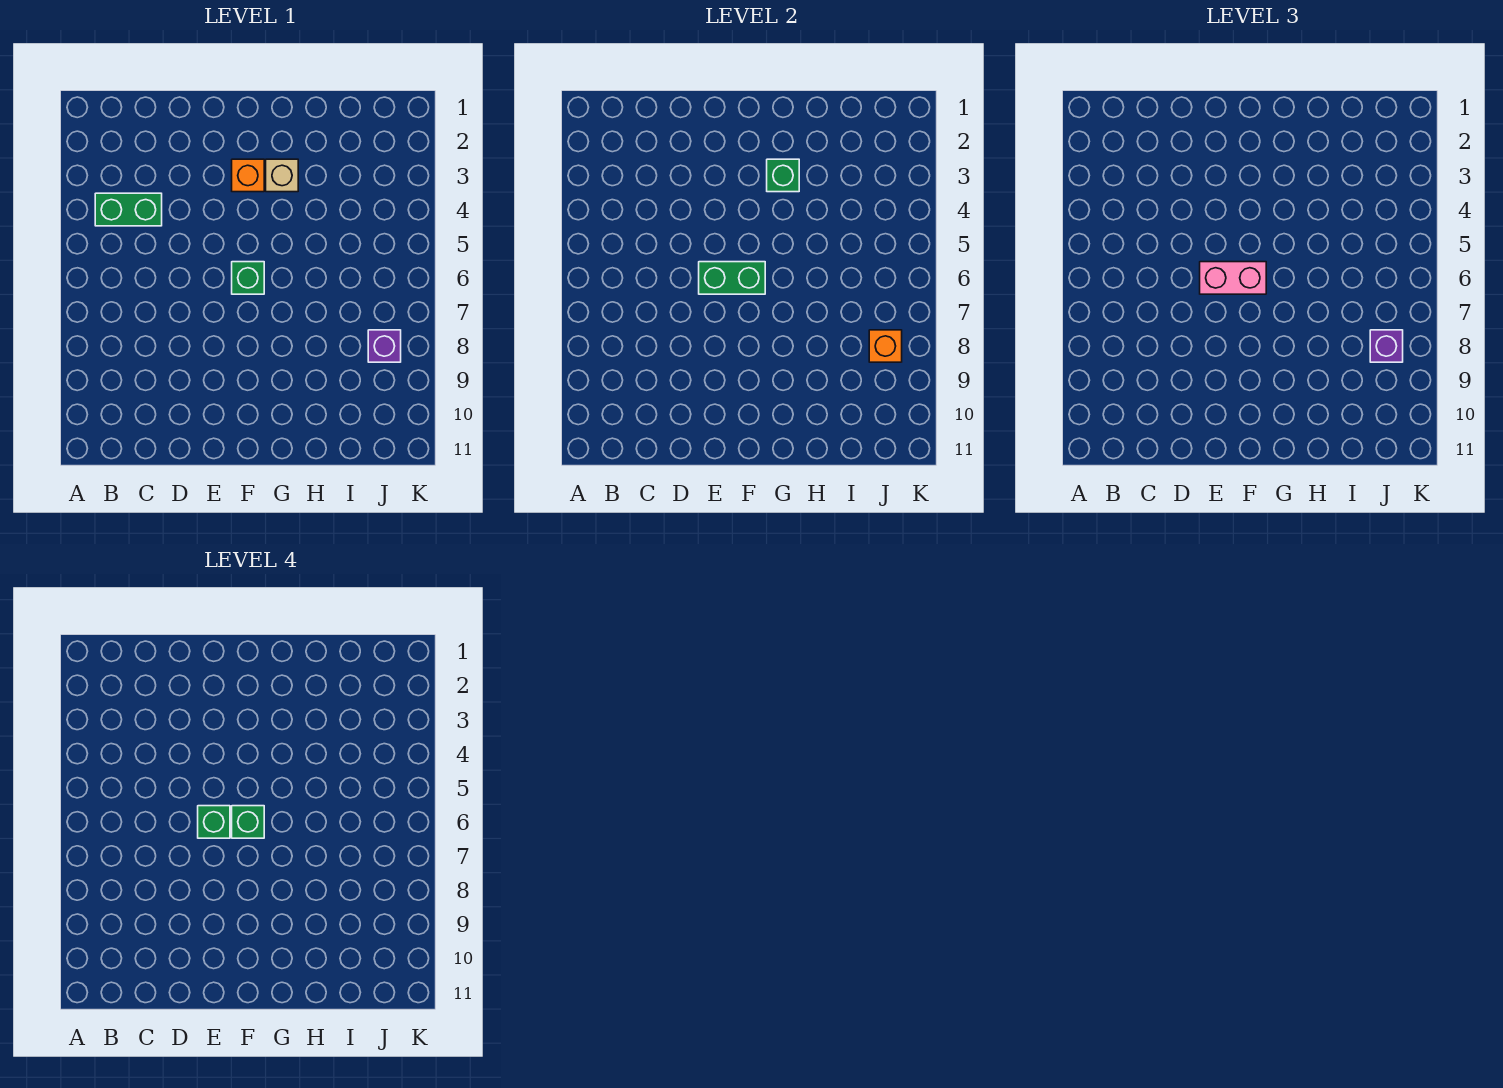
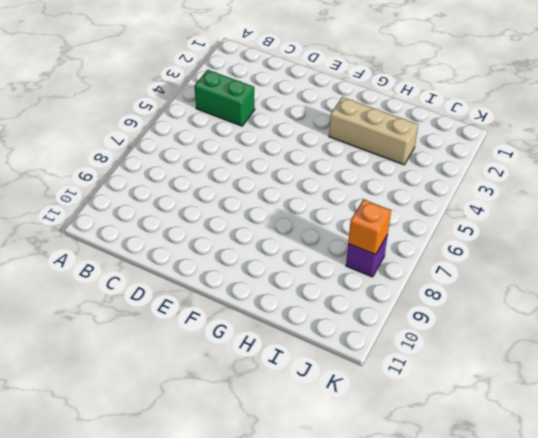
tan brick G3:I3 level 1 -> tan brick G3 level 1
none -> orange brick F3 level 1
none -> green brick F6 level 1
none -> green brick E6:F6 level 2

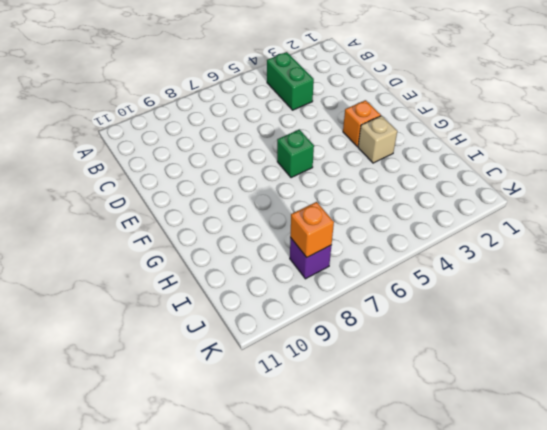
none -> green brick E6:F6 level 2
none -> green brick G3 level 2
none -> pink brick E6:F6 level 3

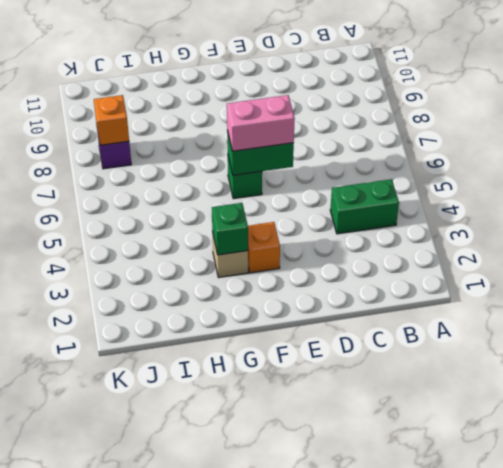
none -> purple brick J8 level 3
none -> green brick E6 level 4
none -> green brick F6 level 4

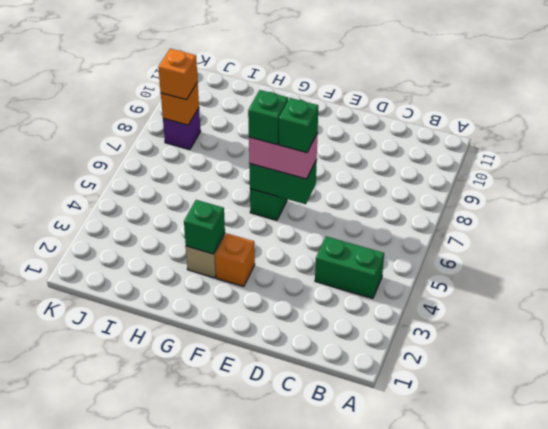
orange brick J8 level 3 -> purple brick J8 level 3

